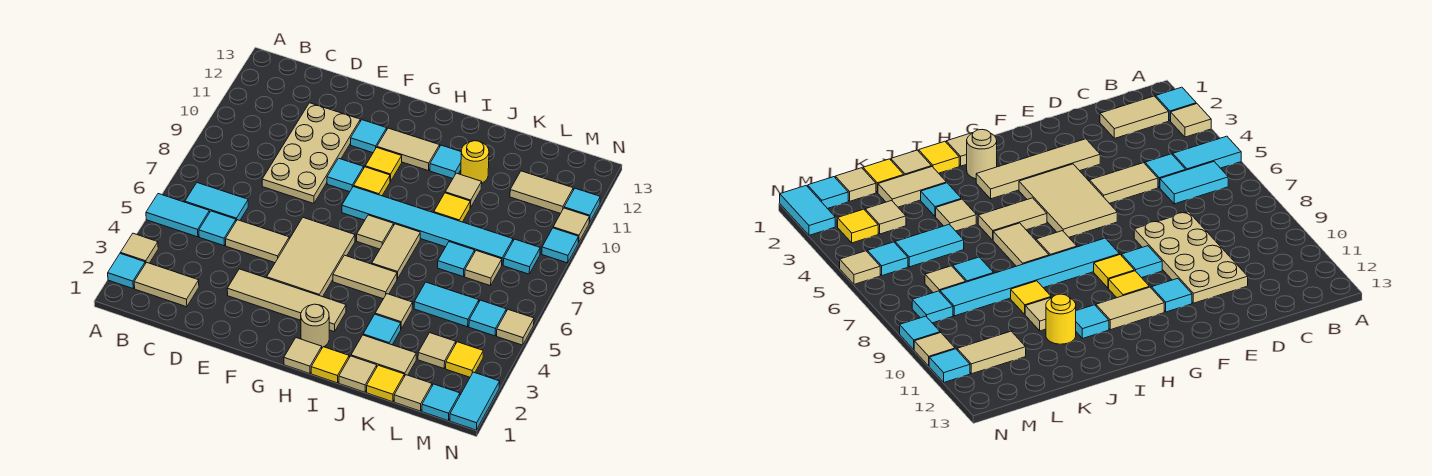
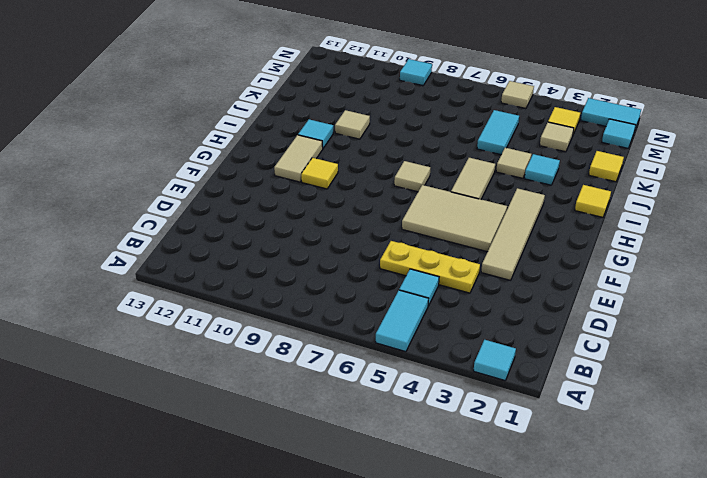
yellow plate D4:D6 level 1 -> tan tile D5:E5 level 1
none -> tan tile A3 level 1
none -> tan tile B2:C2 level 1
none -> cyan tile B6:C6 level 1
none -> tan plate D8:E11 level 1

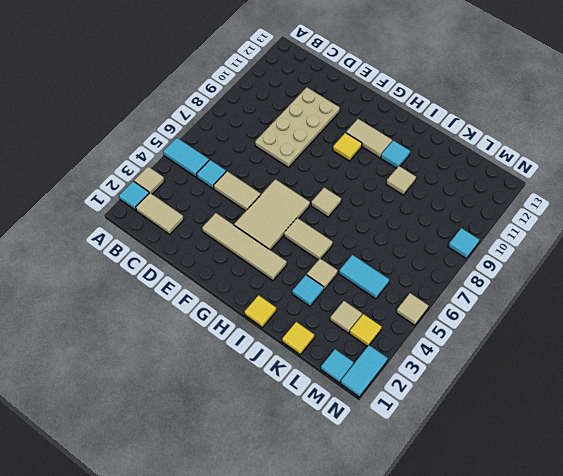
none -> cyan tile B6:C6 level 1
none -> cyan tile F9 level 1
none -> cyan tile F11 level 1
none -> cyan tile G8:L8 level 1

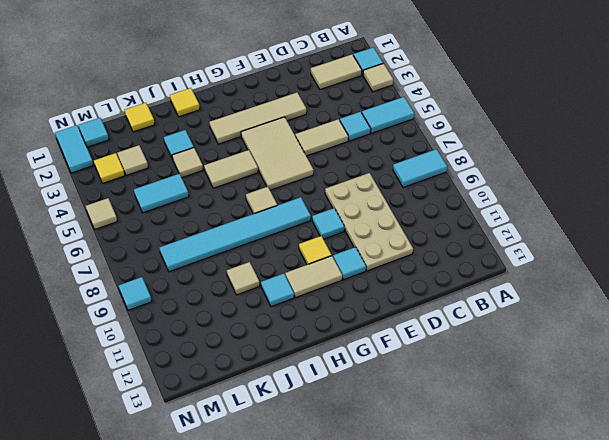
cyan tile A8:B8 level 1 -> cyan tile B6:C6 level 1
none -> yellow tile G9 level 1
none -> tan tile H1 level 1
none -> tan round brick H2 level 1
none -> tan tile I6:I7 level 1

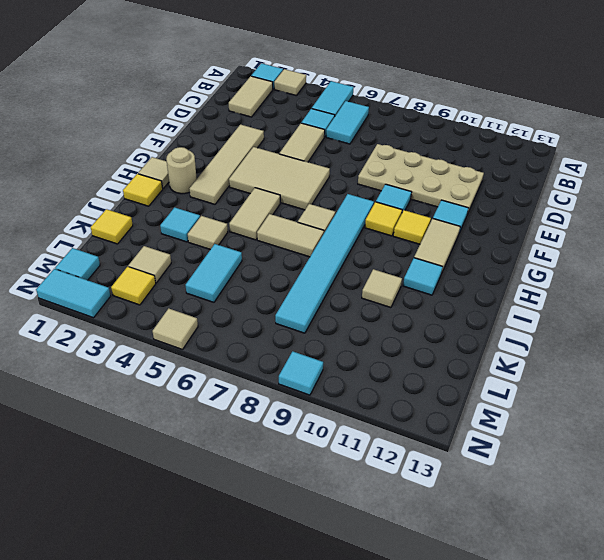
none -> tan tile J1 level 1
none -> tan tile J2:K2 level 1
none -> yellow tile J9 level 1
none -> yellow round brick J11 level 1

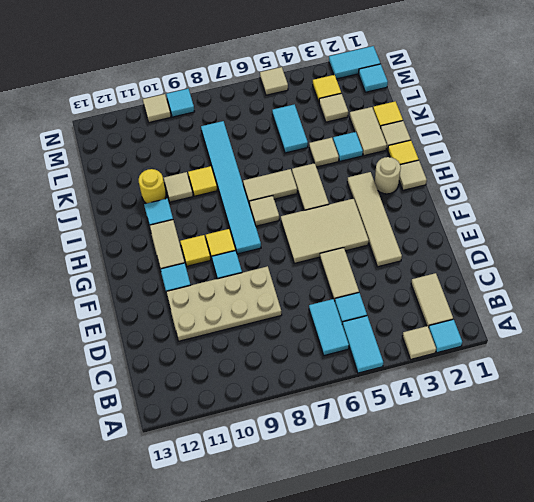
none -> cyan tile K7 level 1
none -> tan tile L1 level 1
none -> tan tile L7 level 1
none -> tan tile L11:M11 level 1

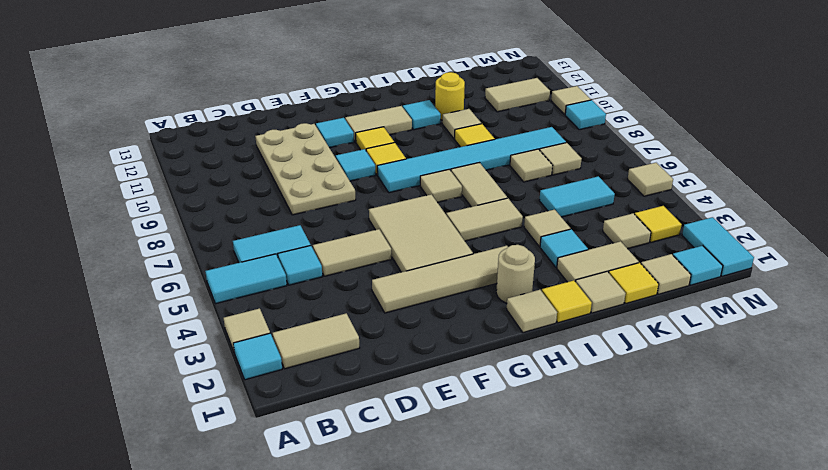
tan tile K7 level 1 -> cyan tile K7 level 1
none -> cyan tile M5 level 1
none -> cyan tile M8 level 1
none -> cyan tile N11 level 1

